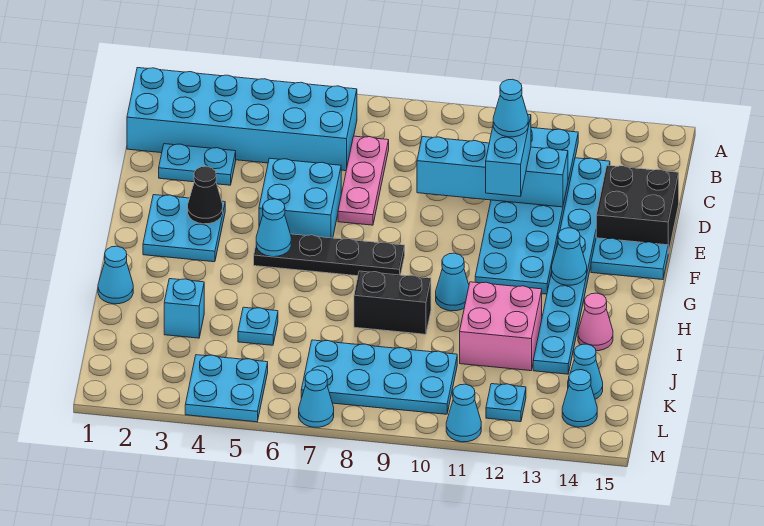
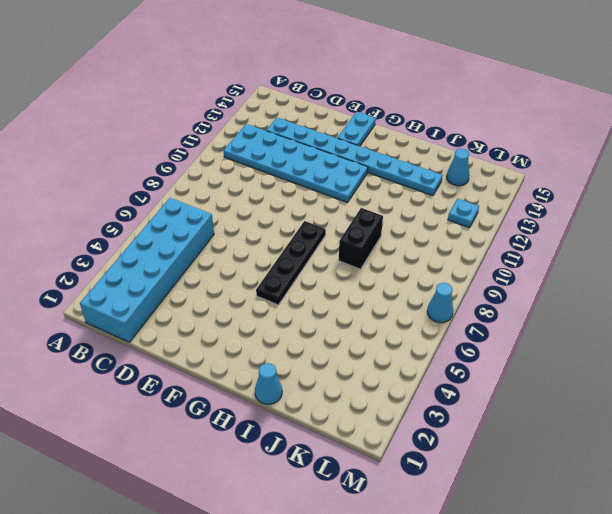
none -> pink plate C7:E7 level 1
none -> cyan plate D2:D3 level 1
none -> black brick D14:E15 level 1
none -> cyan brick E5:F6 level 1

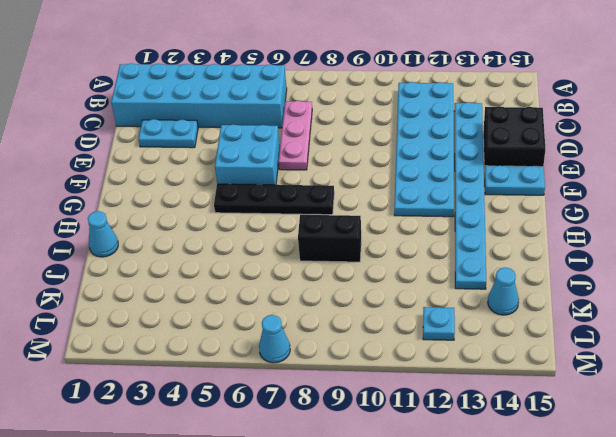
none -> cyan plate F2:G3 level 1
none -> cyan cone H10 level 1
none -> pink brick I11:J12 level 1
none -> pink cone I14 level 1

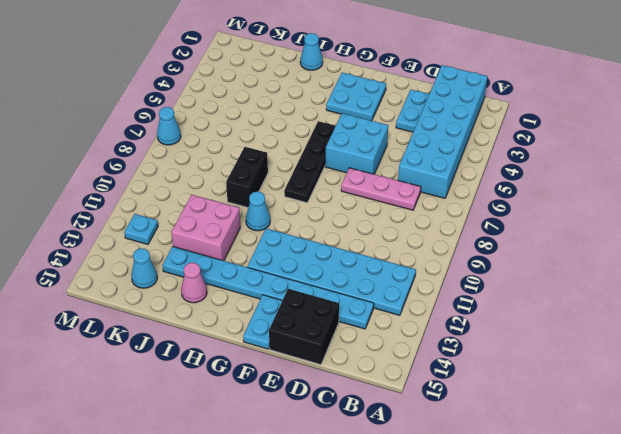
none -> cyan brick J3 level 1
none -> cyan plate J5 level 1
none -> cyan plate K7:L10 level 1
none -> cyan plate L4:M5 level 1

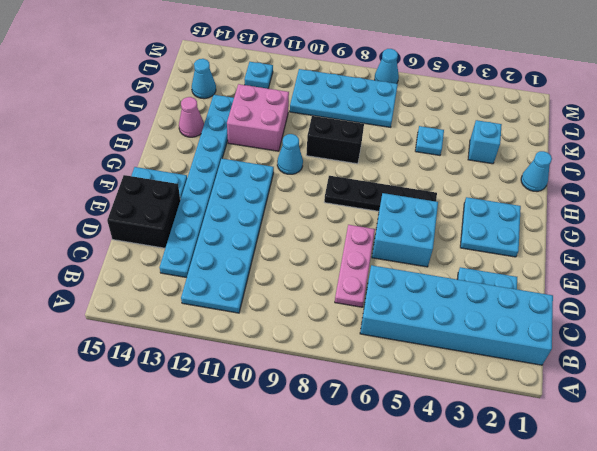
none -> cyan plate L4:M5 level 1
none -> cyan cone L14 level 1
none -> cyan cone M11 level 1
none -> cyan brick D9:D12 level 2

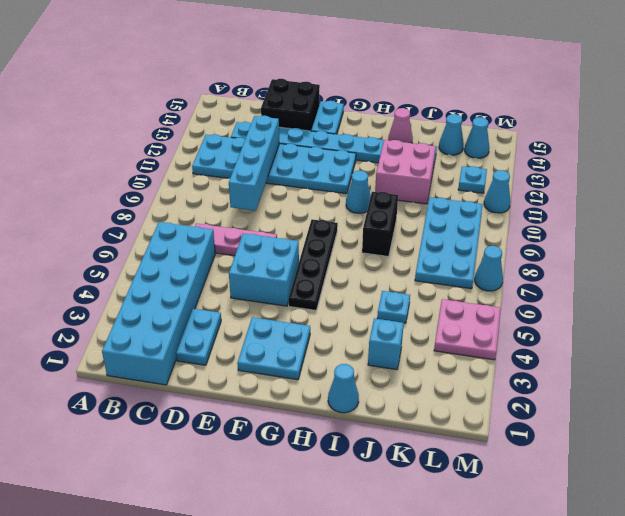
pink plate L4:M5 level 1 -> cyan plate L4:M5 level 1
none -> black cone F3 level 2
none -> cyan cone G5 level 2
none -> cyan cone G13 level 2
none -> cyan brick D11:E11 level 3

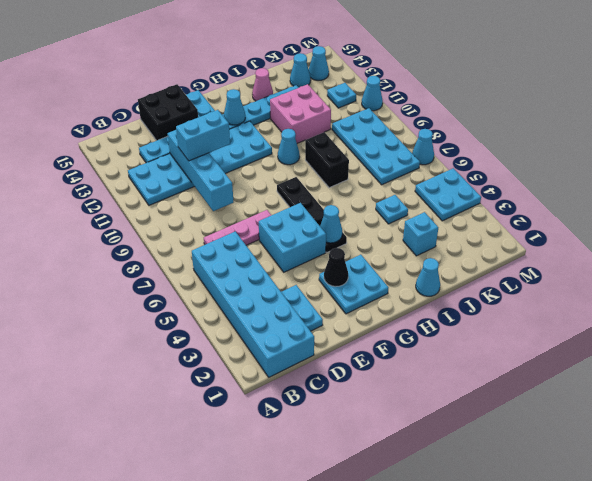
none -> cyan cone D11 level 4

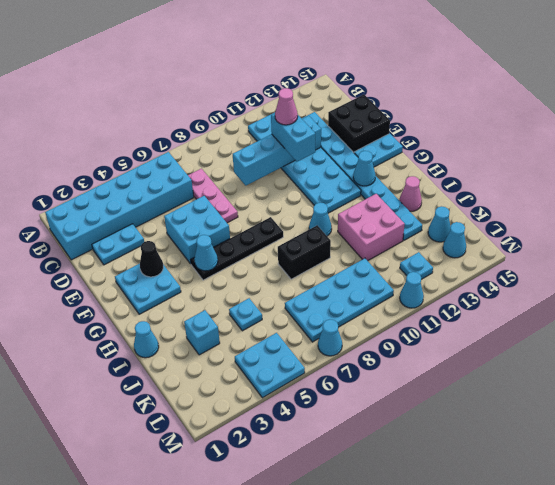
pink cone D11 level 4 -> cyan cone D11 level 4

